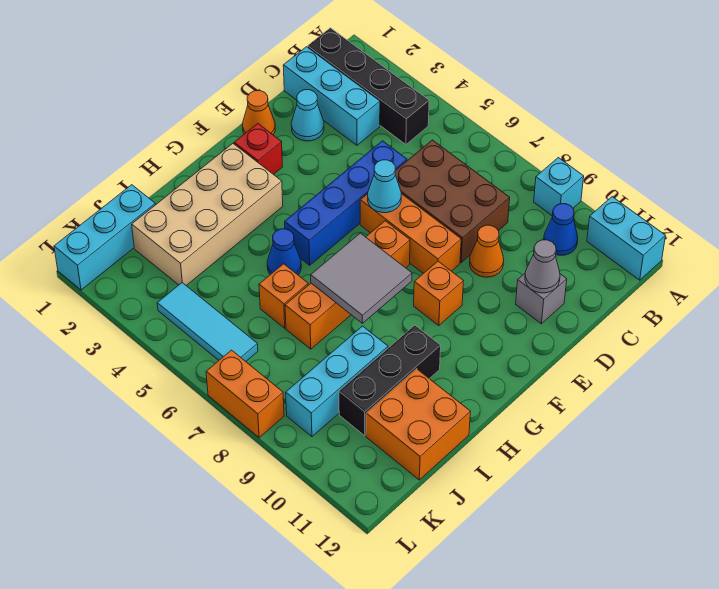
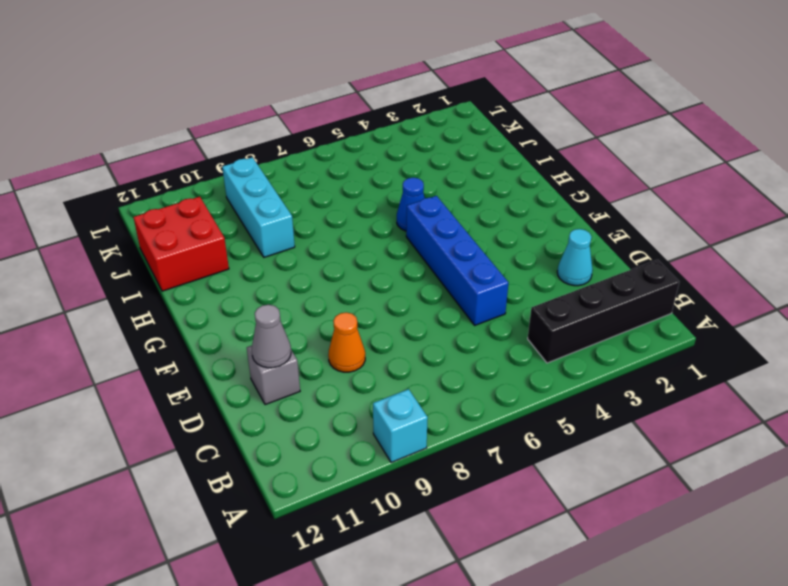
red brick I11:J12 level 1 -> orange brick I11:J12 level 1
none -> cyan brick A11:A12 level 1
none -> blue cone B10 level 1
none -> cyan brick C1:C3 level 1

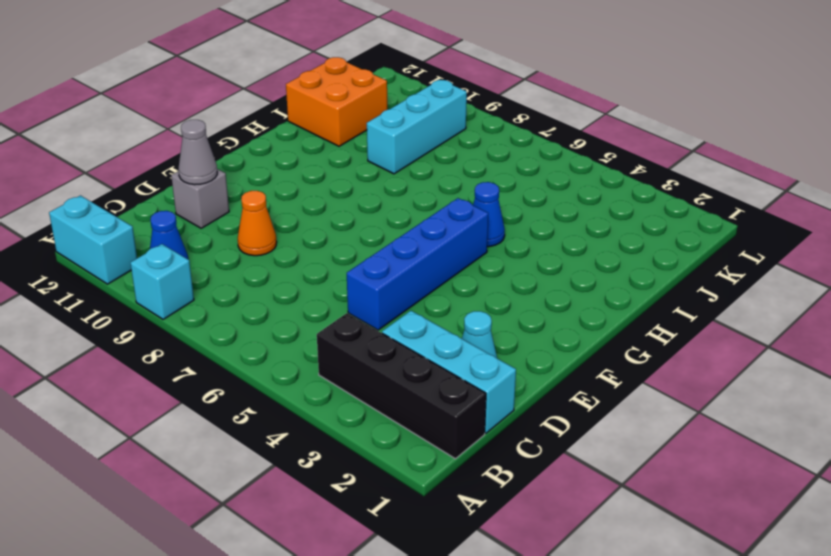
none -> brown brick C6:D8 level 1
none -> orange cone E1 level 1
none -> orange brick E6:E8 level 1

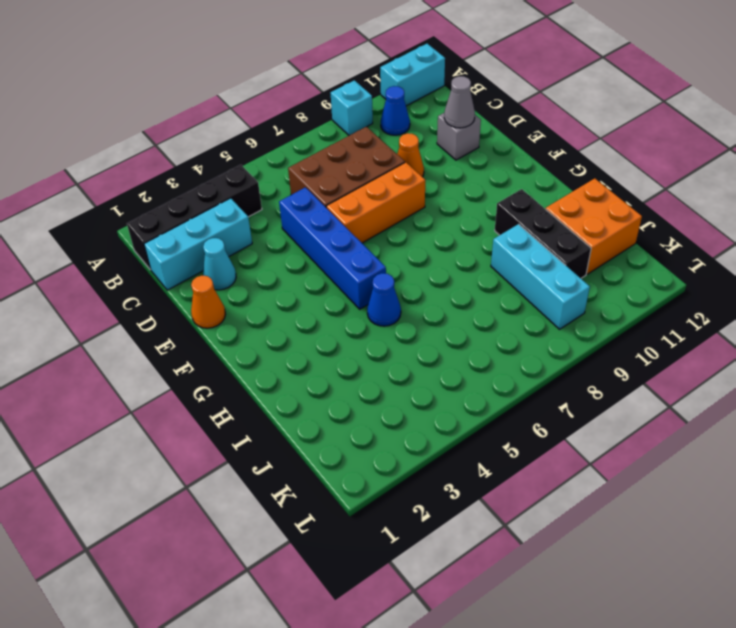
none -> red brick F2 level 1
none -> orange brick F7:I7 level 1
none -> orange brick F9 level 1

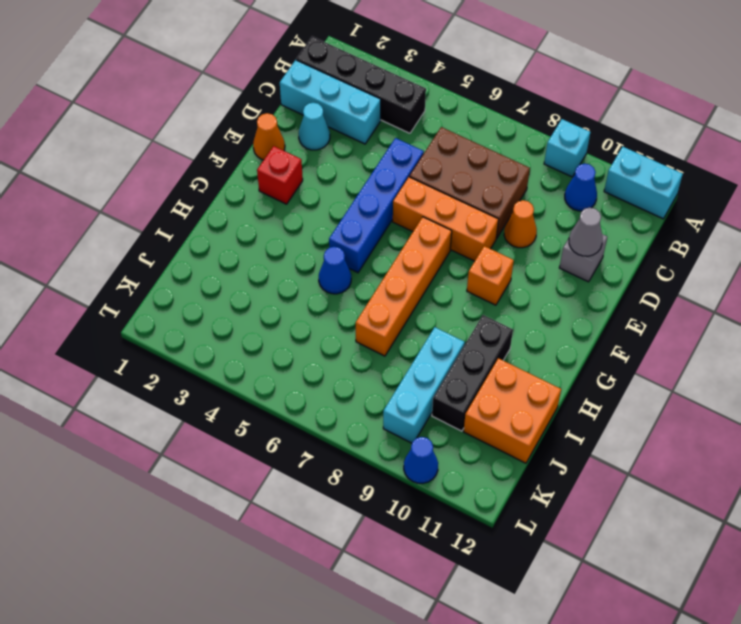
blue cone L10 level 1 -> none
none -> tan brick G2:J3 level 1
none -> orange brick I6 level 1
none -> cyan brick J1:L1 level 1

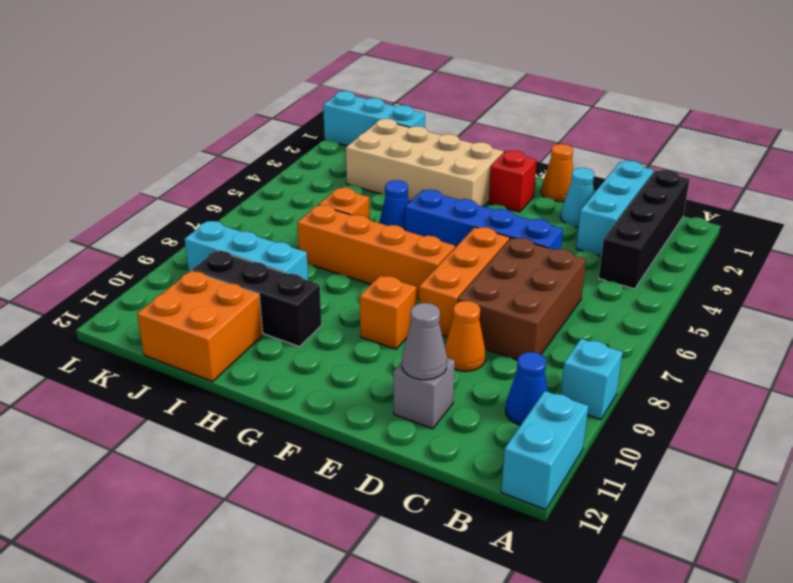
none -> cyan tile K4:K6 level 1
none -> orange brick L7:L8 level 1
none -> cyan cone E6 level 2

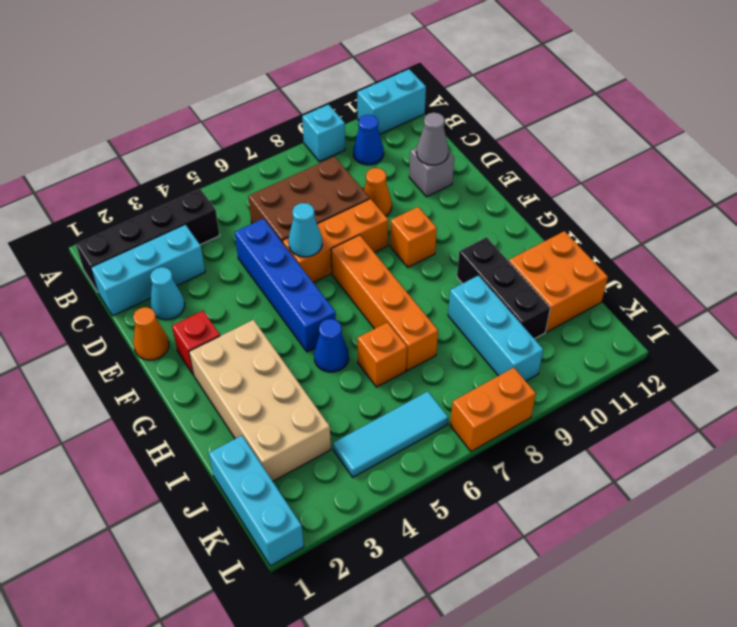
none -> grey tile G7:H8 level 2

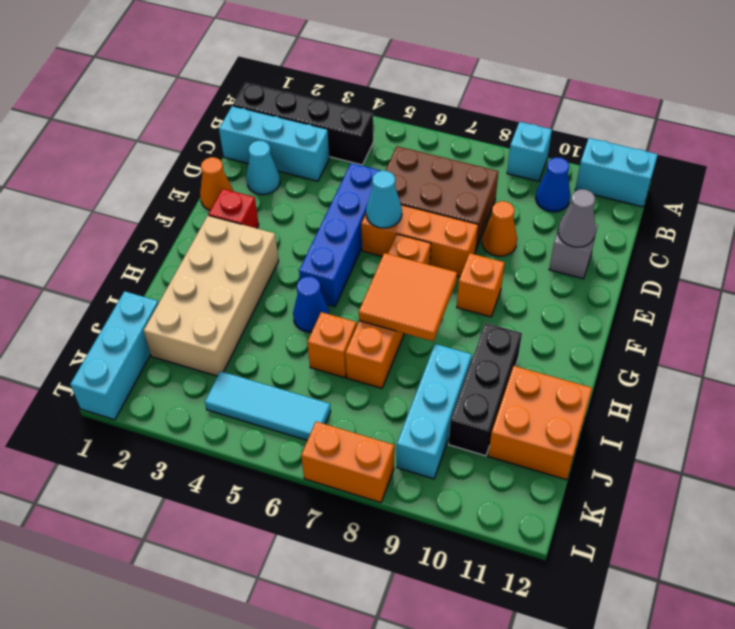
orange tile G7:H8 level 2 -> grey tile G7:H8 level 2

